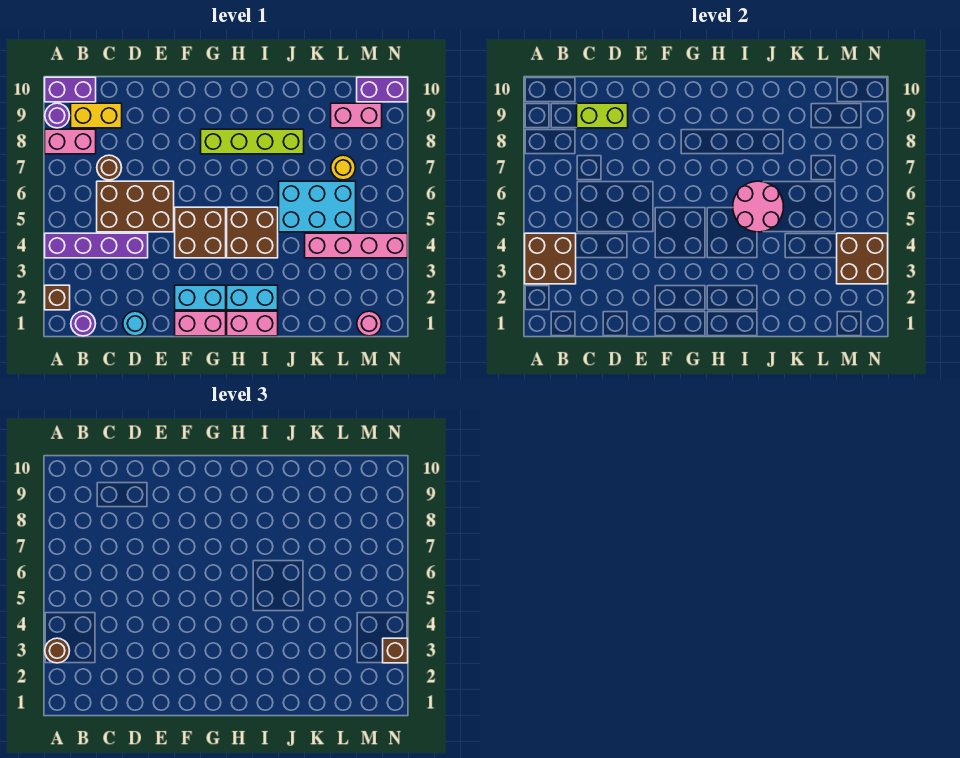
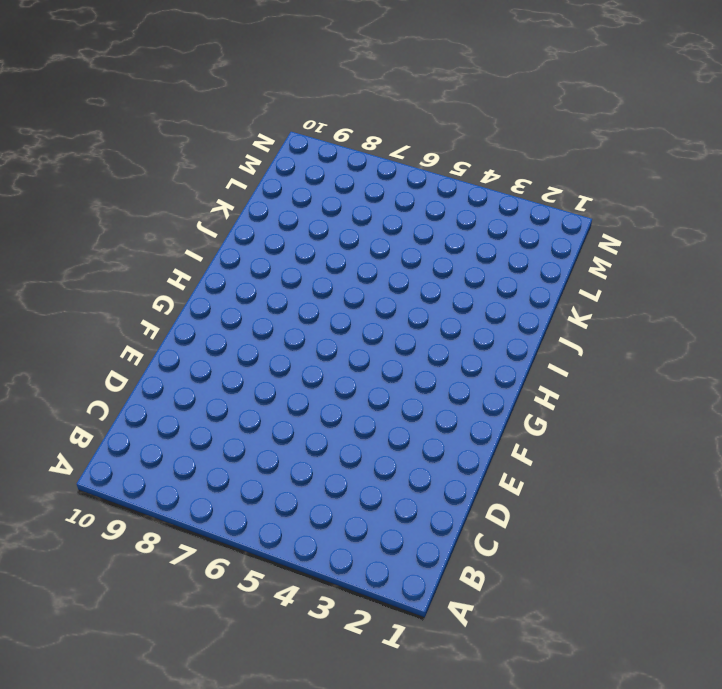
none -> brown brick A2 level 1
none -> purple brick A4:D4 level 1
none -> pink brick A8:B8 level 1

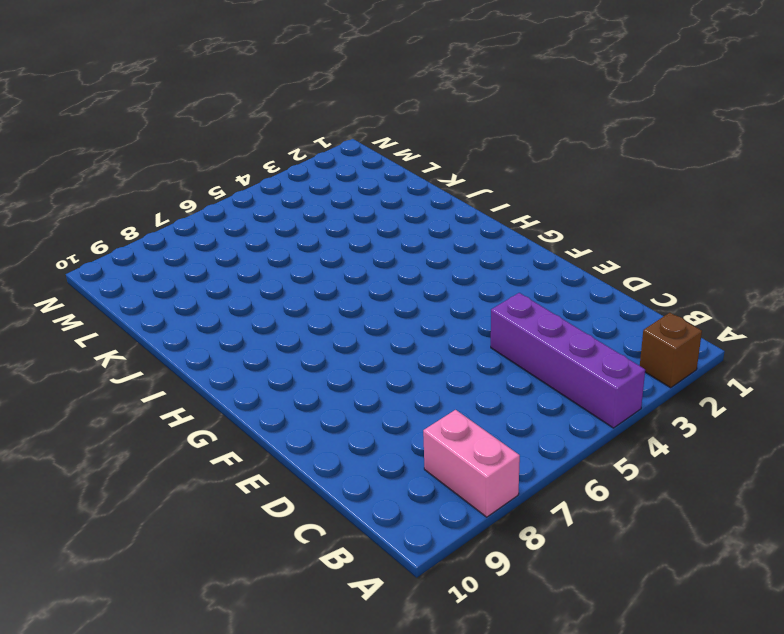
none -> purple round brick A9 level 1
none -> purple brick A10:B10 level 1
none -> purple round brick B1 level 1

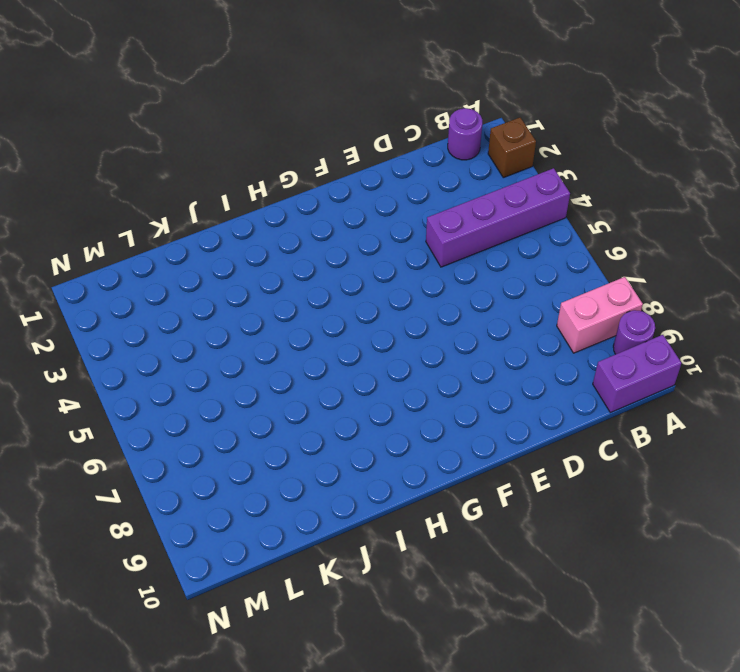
none -> yellow brick B9:C9 level 1
none -> brown brick C5:E6 level 1
none -> brown round brick C7 level 1

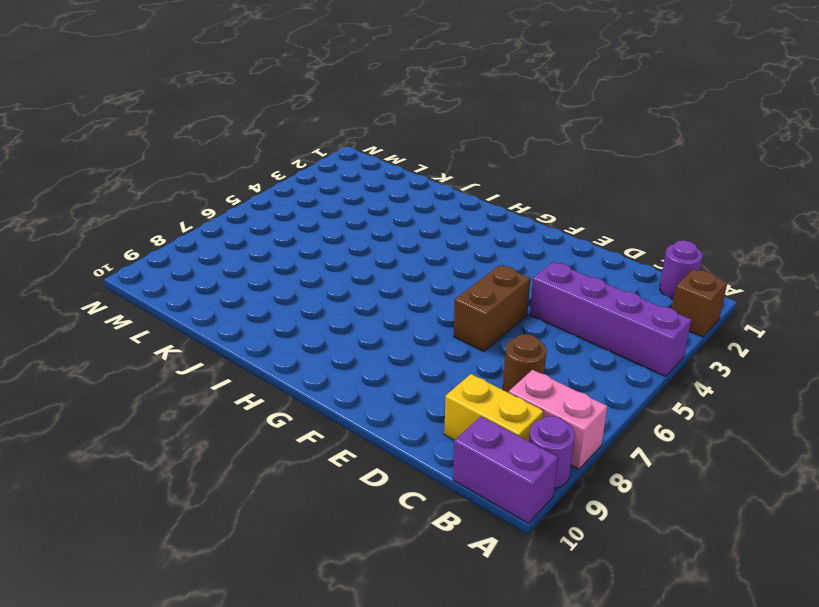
brown brick E5:E6 level 1 -> brown brick C5:E6 level 1
none -> cyan round brick D1 level 1
none -> pink brick F1:G1 level 1
none -> cyan brick F2:G2 level 1

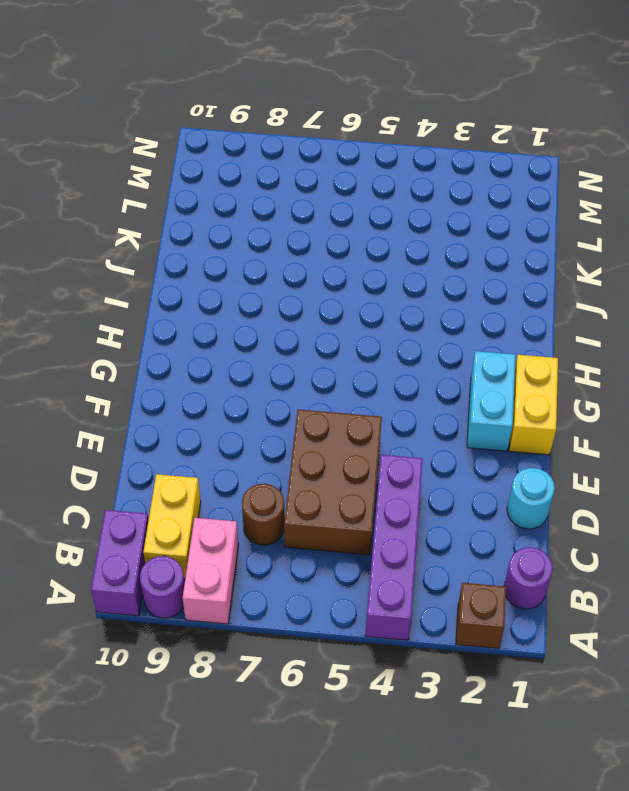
yellow brick F1:G1 level 1 -> pink brick F1:G1 level 1
none -> brown brick F4:G5 level 1
none -> lime brick G8:J8 level 1
none -> pink brick H1:I1 level 1

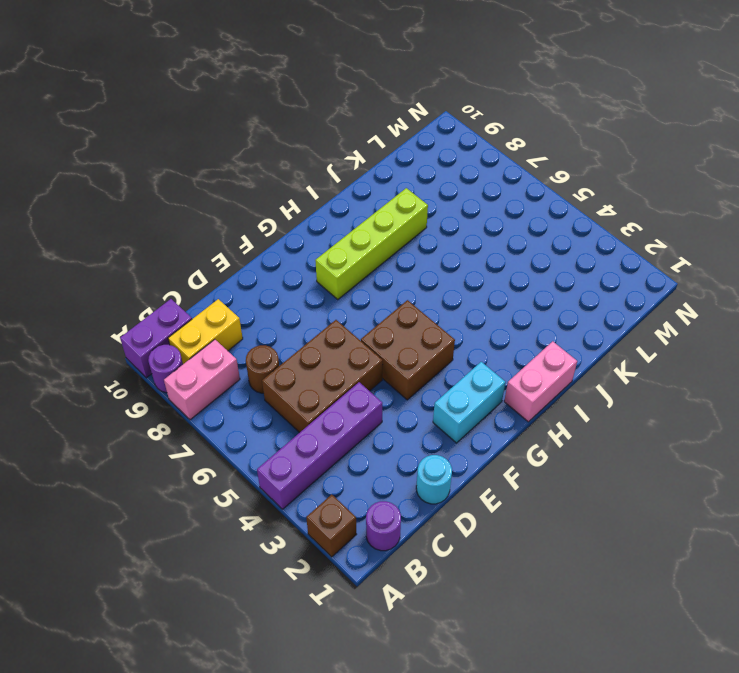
none -> pink brick F1:G1 level 1
none -> cyan brick H2:I2 level 1
none -> brown brick H4:I5 level 1

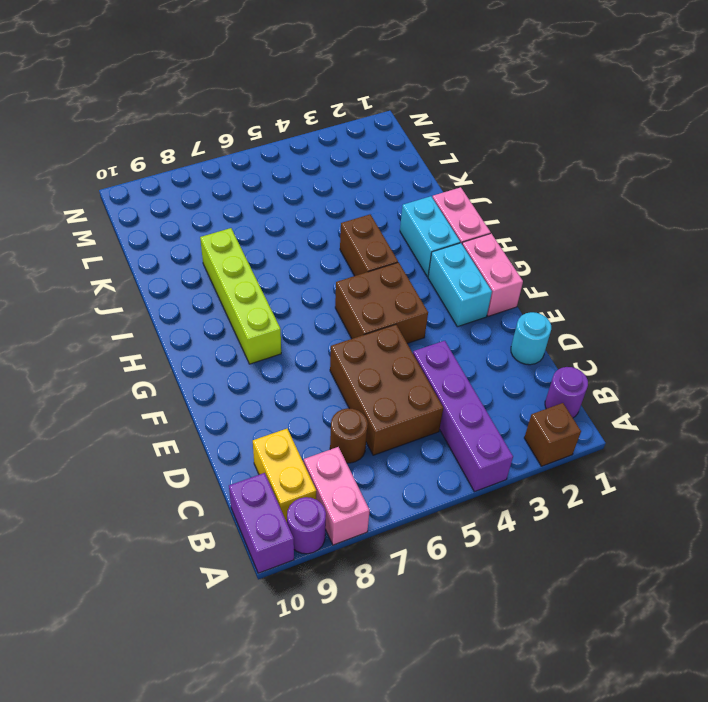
brown brick H4:I4 level 1 -> brown brick H4:I5 level 1
none -> cyan brick J5:L6 level 1
none -> pink brick K4:N4 level 1
none -> yellow round brick L7 level 1

